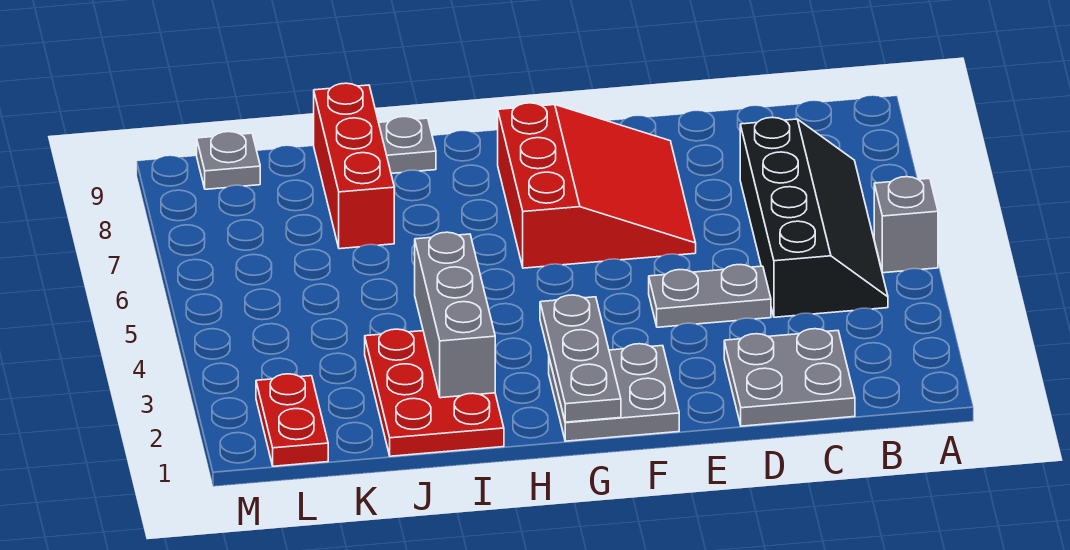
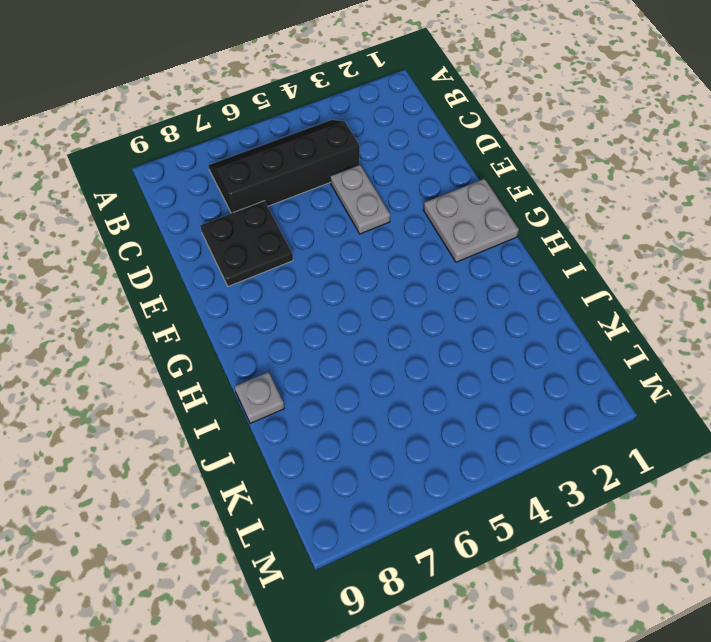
black plate D7:E8 level 1 -> red slope E6:G8 level 1 top G
none -> grey brick A5 level 1
none -> grey plate C1:D2 level 1
none -> red plate I1:J3 level 1

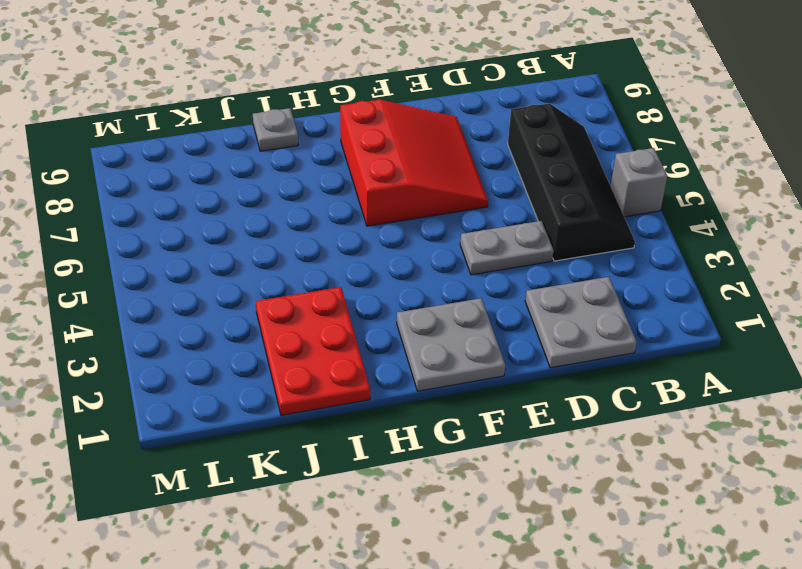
none -> red brick J7:J9 level 1
none -> red plate L1:L2 level 1
none -> grey plate L9 level 1

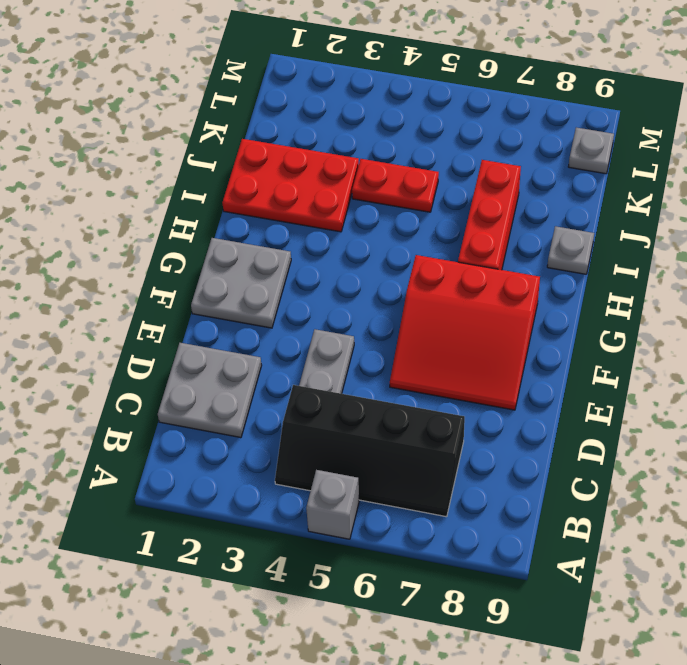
red brick H7:J7 level 1 -> red brick J7:J9 level 1
red plate J4:J5 level 1 -> red plate L1:L2 level 1
none -> grey plate G1:G3 level 2
none -> grey brick I2:I4 level 2

